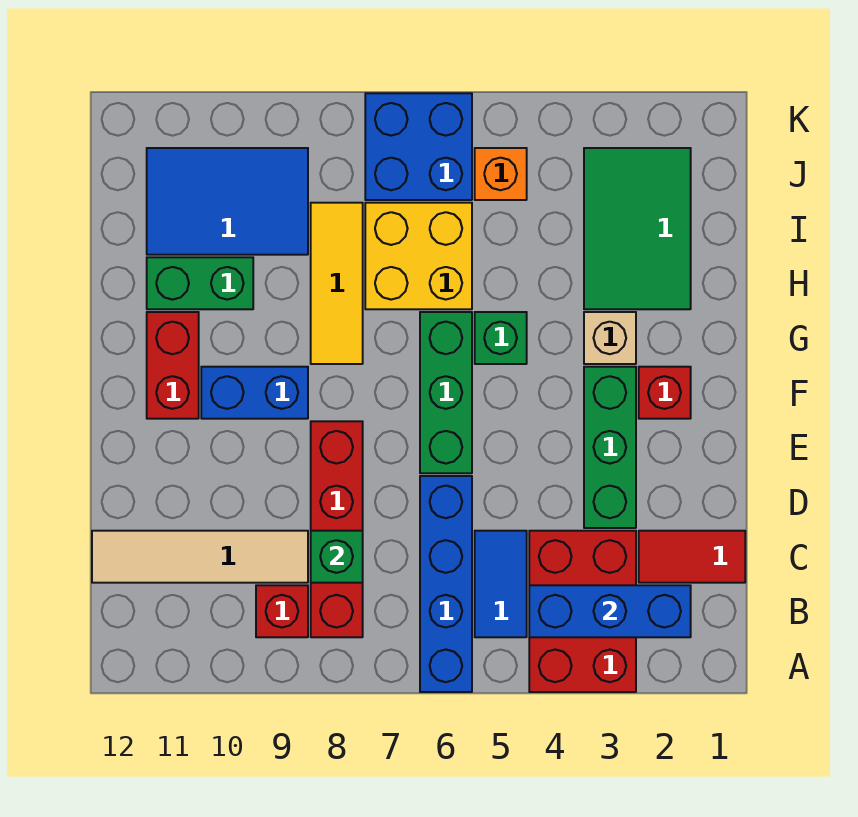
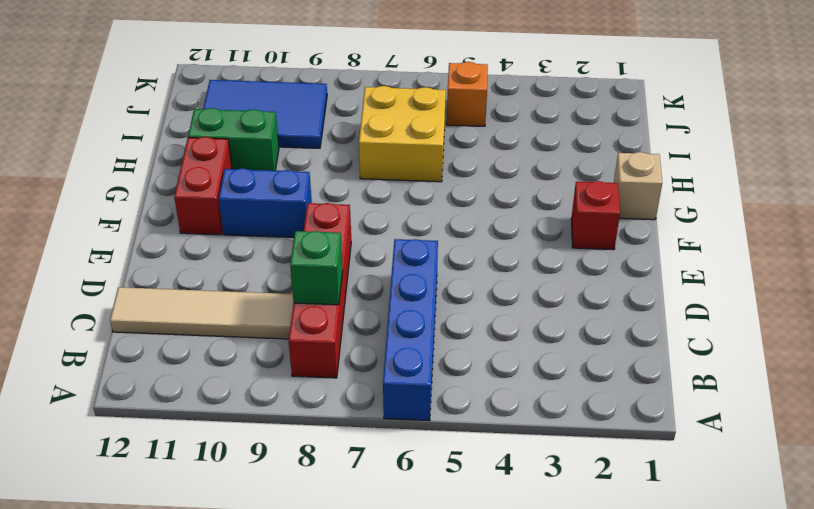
tan brick G1 level 1 -> tan brick G3 level 1
none -> red brick A3:C4 level 1
none -> blue tile B5:C5 level 1
none -> red brick B9 level 1

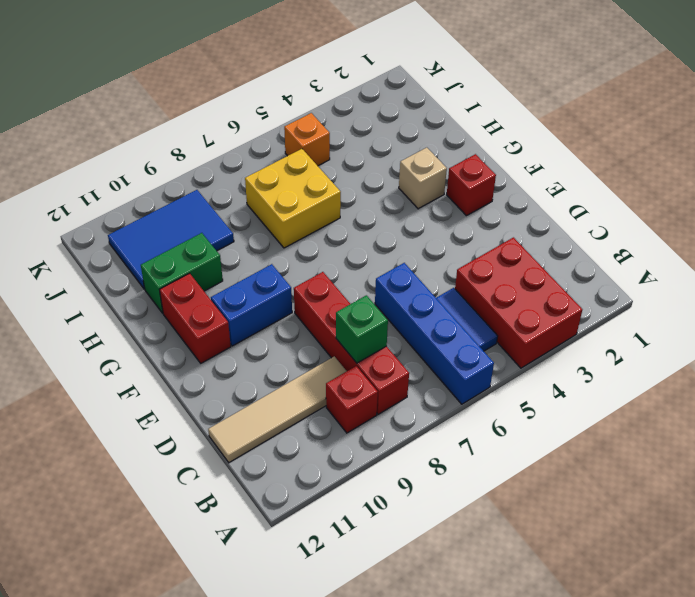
none -> red tile C1:C2 level 1
none -> green brick D3:F3 level 1
none -> green brick E6:G6 level 1

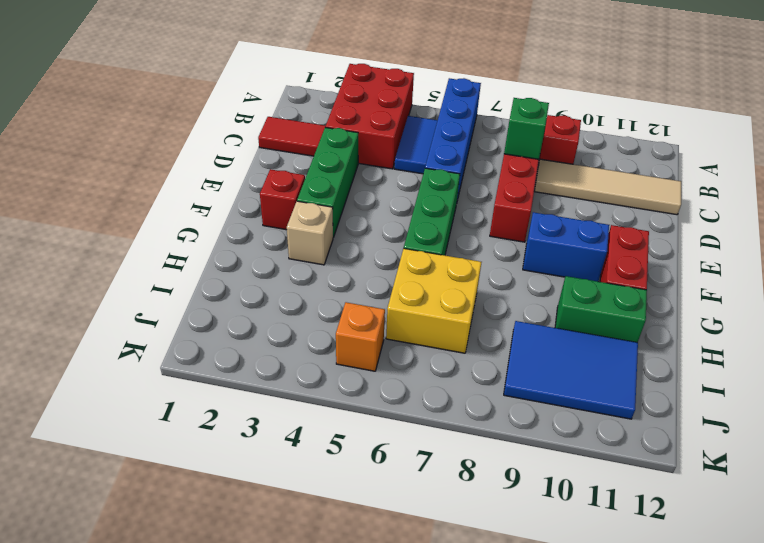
none -> green brick G5 level 1
none -> yellow tile G8:I8 level 1
none -> green tile H2:J3 level 1

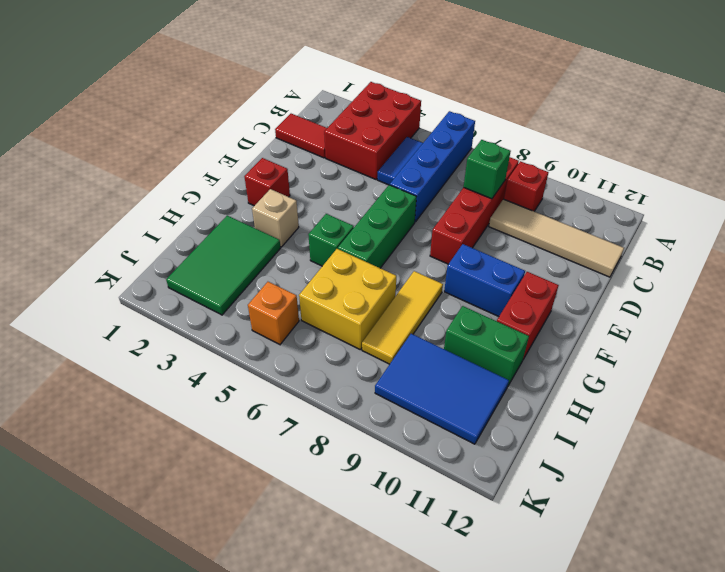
none -> green brick D3:F3 level 1
none -> blue brick J6:K7 level 1
none -> blue brick B2:B4 level 2

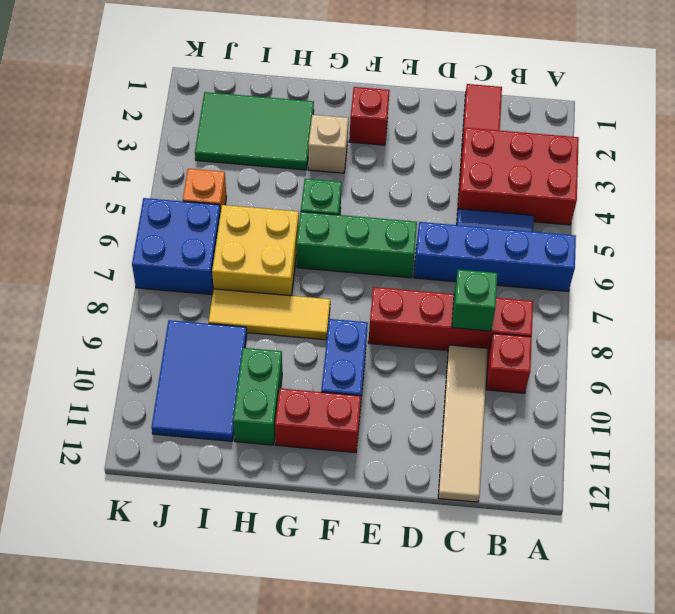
none -> green brick D3:F3 level 1
none -> blue brick B2:B4 level 2

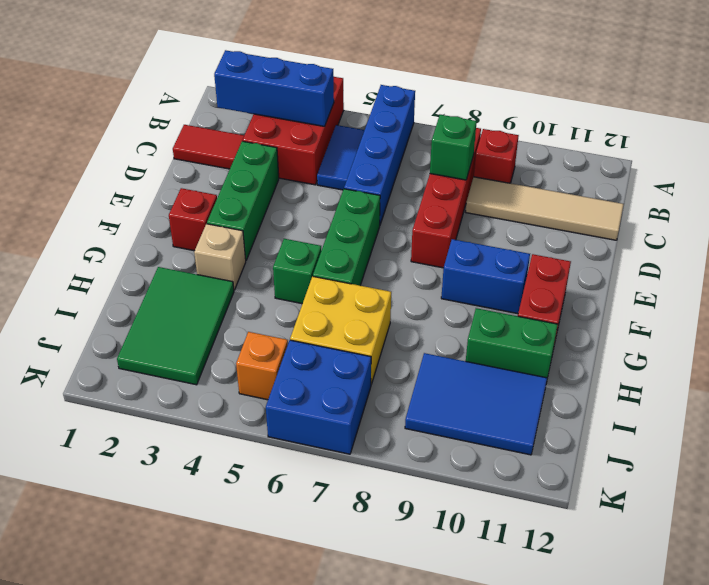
none -> yellow tile G8:I8 level 1

